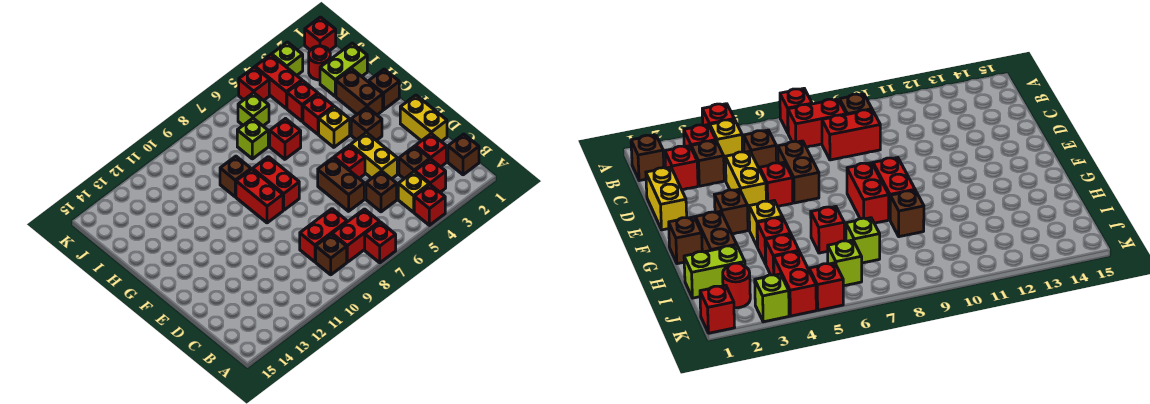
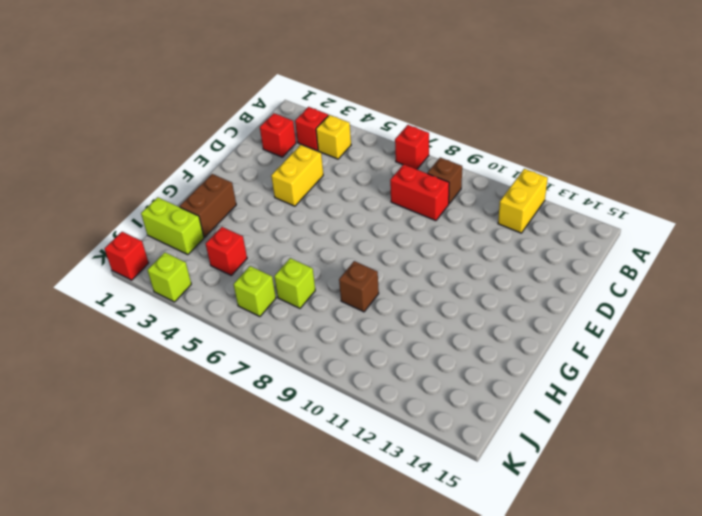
yellow brick A12:B12 level 1 -> yellow brick D1:E1 level 1
none -> red brick A4 level 1
none -> brown brick B1 level 1
none -> red brick B7:B8 level 1
none -> brown brick C3 level 1

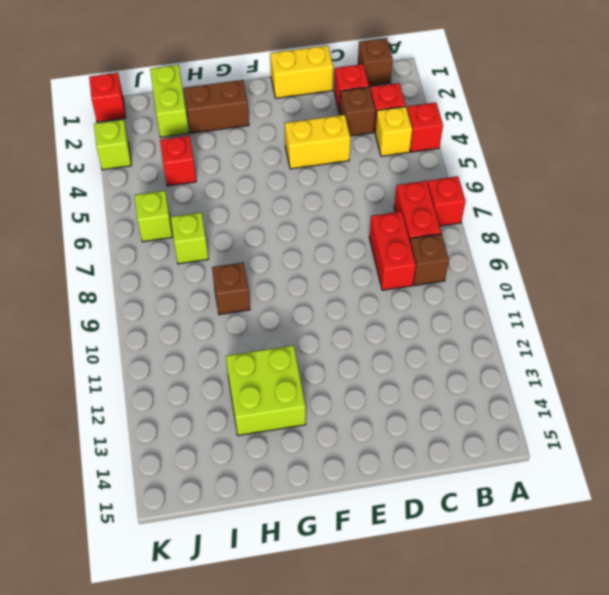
lime brick G12:H13 level 1 -> none
none -> brown brick C5 level 1
none -> brown brick D6:E6 level 1
none -> red brick E5 level 1
none -> brown brick F3 level 1

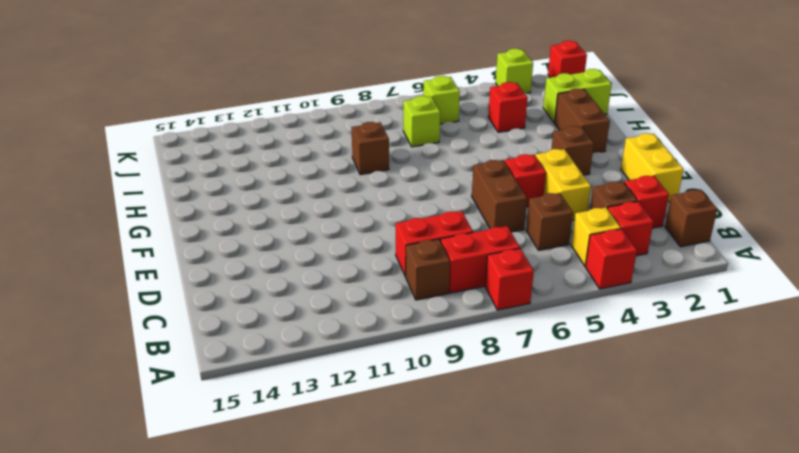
none -> red brick F8:G8 level 1
none -> red brick F9:G9 level 1
none -> brown brick G1 level 1
none -> yellow brick G4 level 1

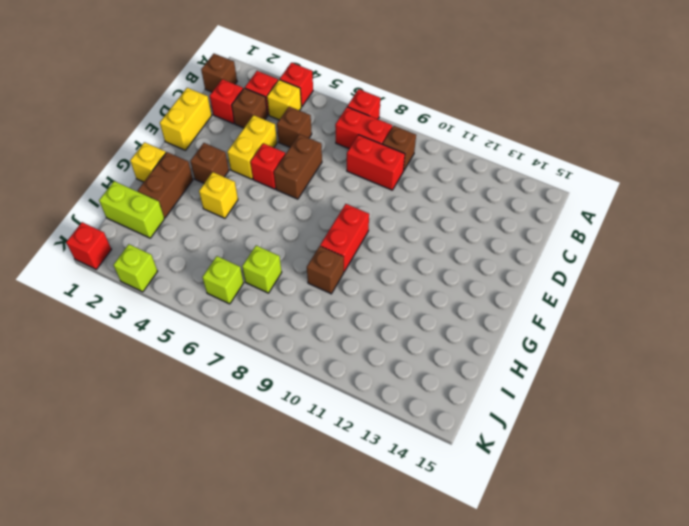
yellow brick G1 level 1 -> brown brick G1 level 1
none -> red brick F8:G8 level 1
none -> red brick H4 level 1
none -> red brick H6 level 1
none -> red brick I4 level 1

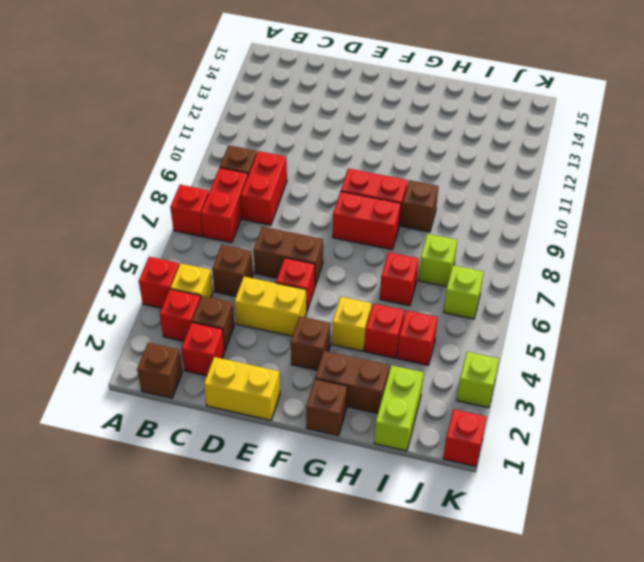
none -> red round brick J2 level 1
none -> red brick J4:K4 level 1
none -> red brick K5 level 1

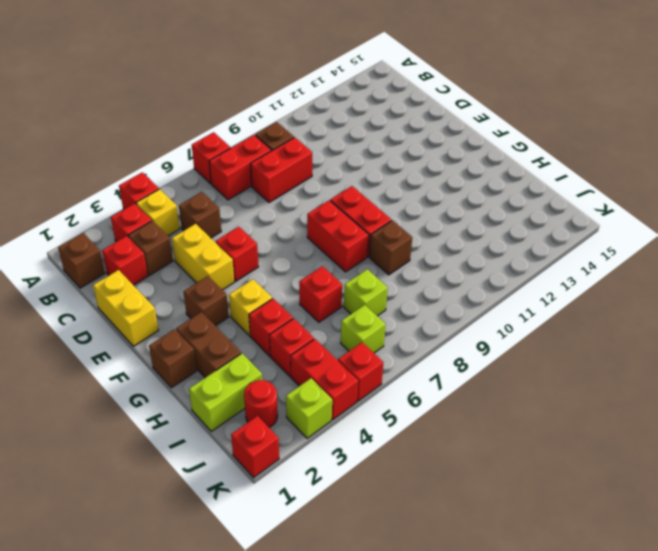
none -> brown brick D6:E6 level 1

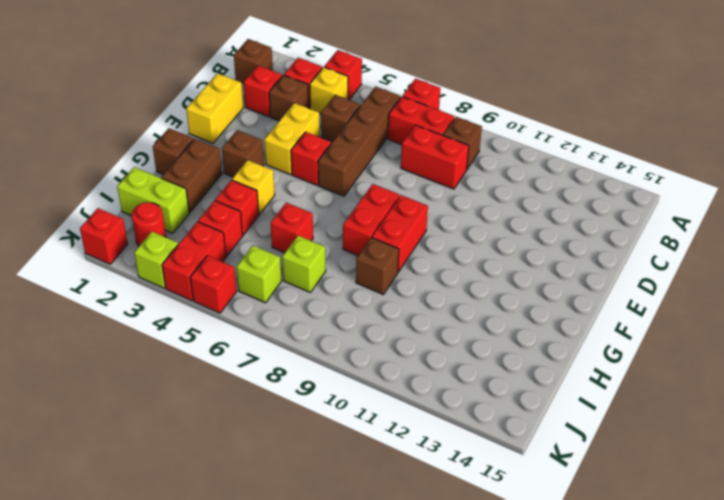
brown brick B6:E6 level 1 -> brown brick D6:E6 level 1

